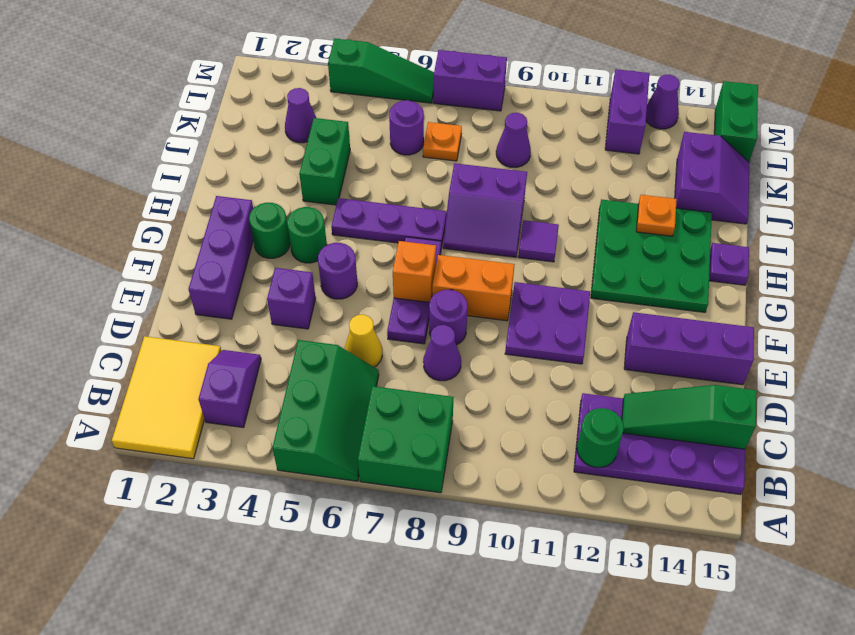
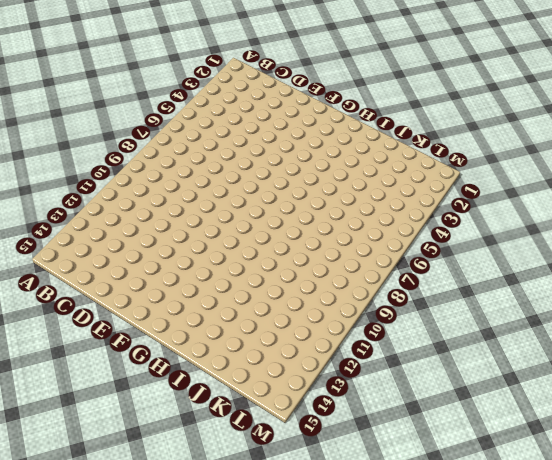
none -> yellow tile A1:C2 level 1
none -> green slope A5:C6 level 1 top 5
none -> green brick A7:B8 level 1
none -> purple slope B3:C3 level 1 top B

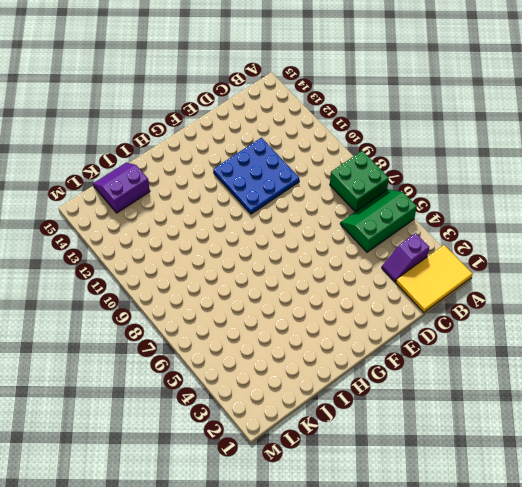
blue plate D10:F12 level 1 -> purple plate E10:F11 level 1
none -> purple plate B12:C15 level 1
none -> yellow cone D6 level 1
none -> purple cone D8 level 1
none -> purple brick E2:G2 level 1

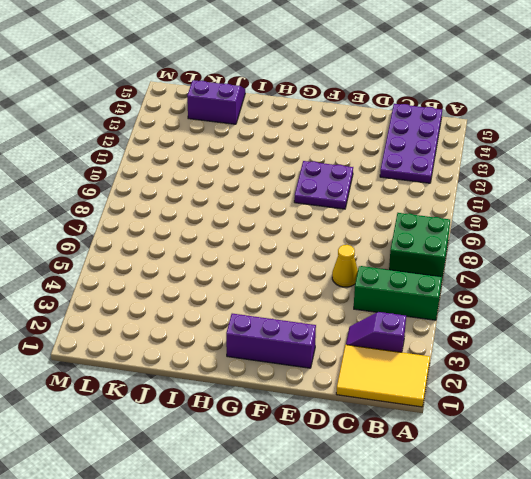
none -> purple cone D8 level 1
none -> purple brick E4 level 1
none -> purple plate E7:G7 level 1
none -> purple round brick E8 level 1

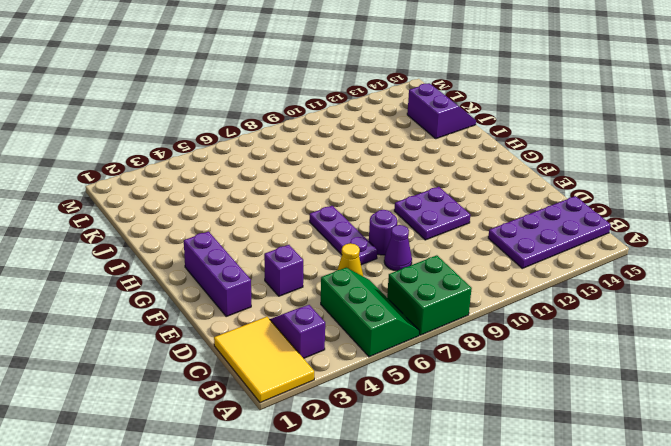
none -> purple brick E13:E15 level 1
none -> purple round brick F5 level 1
none -> orange brick F8:F9 level 1
none -> green round brick G3 level 1

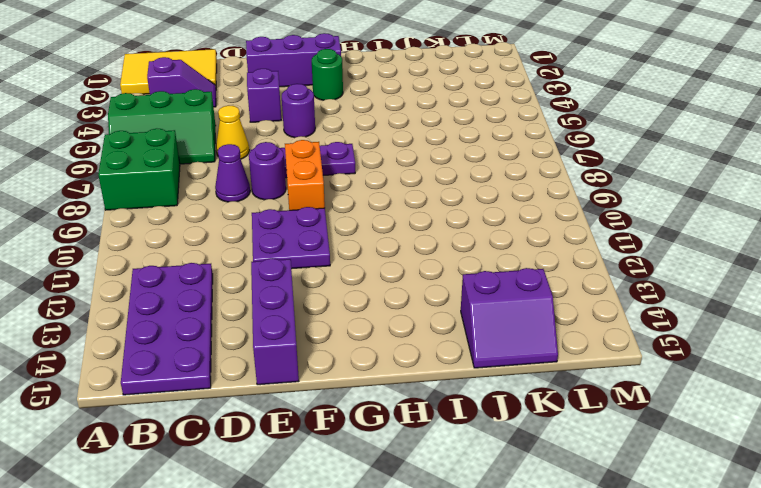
none -> green round brick G4 level 1
none -> green plate G12:I14 level 1
none -> purple plate H5:H7 level 1
none -> purple slope H8:I9 level 1 top I

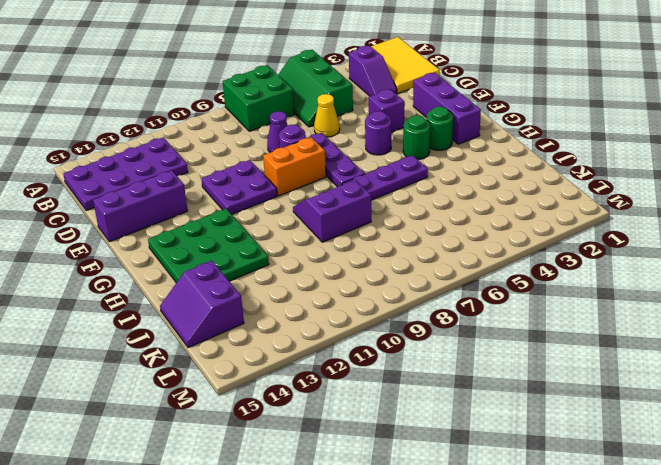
none -> purple tile H10 level 1
none -> purple plate H15 level 1
none -> green brick I4:J4 level 1
none -> purple cone K3 level 1

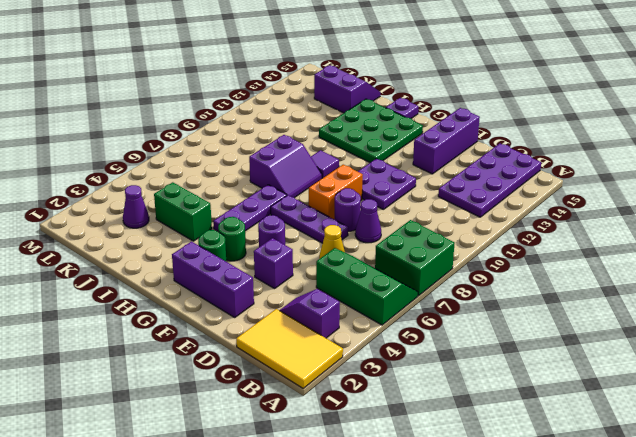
none -> purple round brick K6 level 1
none -> orange plate K7 level 1
none -> purple cone K9 level 1
none -> purple brick L12:M12 level 1

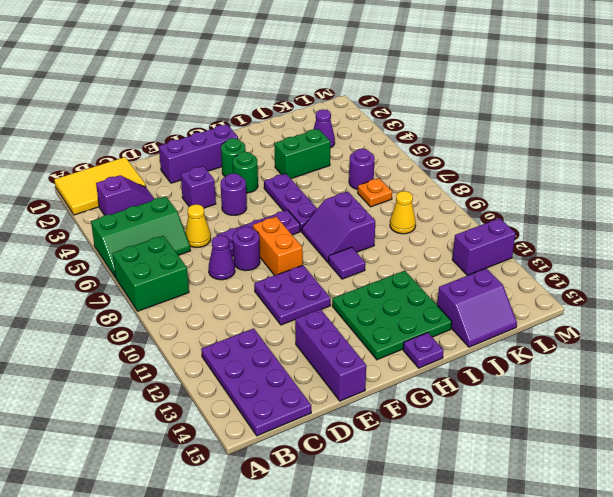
yellow cone K9 level 1 -> purple cone K9 level 1
none -> green brick L15:M15 level 1
none -> green slope M4:M6 level 1 top 4
none -> purple brick M7:M8 level 1
none -> purple cone M13 level 1

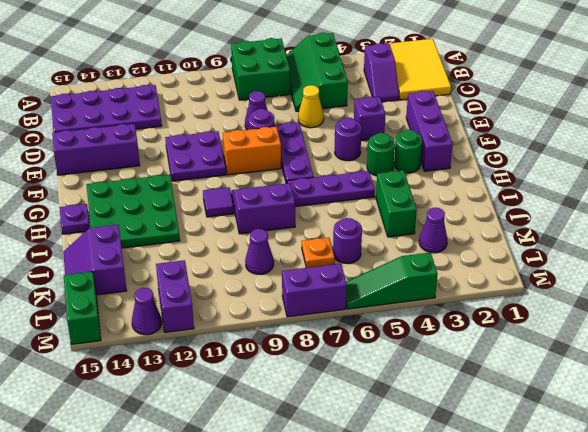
none -> green round brick B12 level 2
none -> green slope C13:C15 level 2 top 15
none -> orange brick F7 level 2
none -> orange plate I13 level 2

